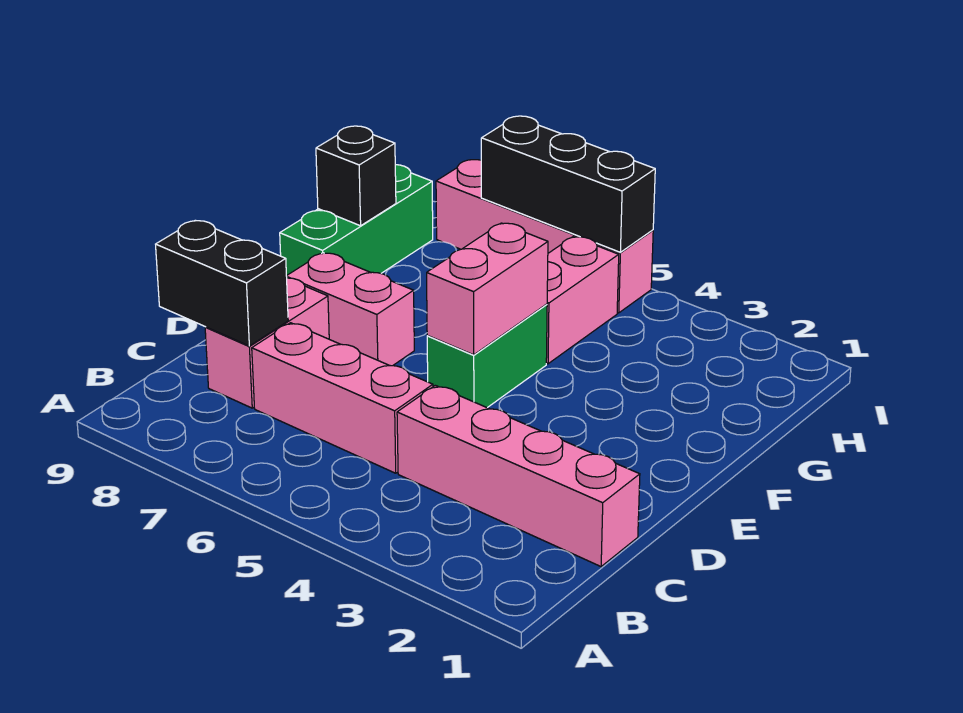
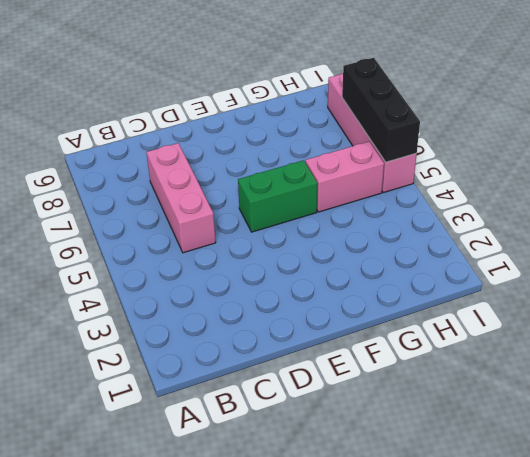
none -> pink brick C1:C4 level 1
none -> pink brick C8:D8 level 1
none -> pink brick E7:E8 level 1

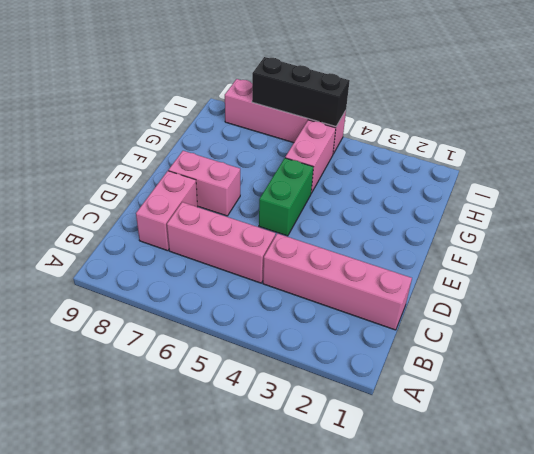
none -> green brick F9:H9 level 1
none -> black brick C8:C9 level 2
none -> pink brick E5:F5 level 2

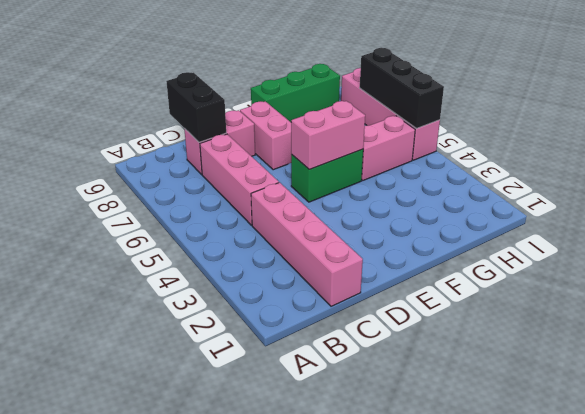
none -> black brick G9 level 2

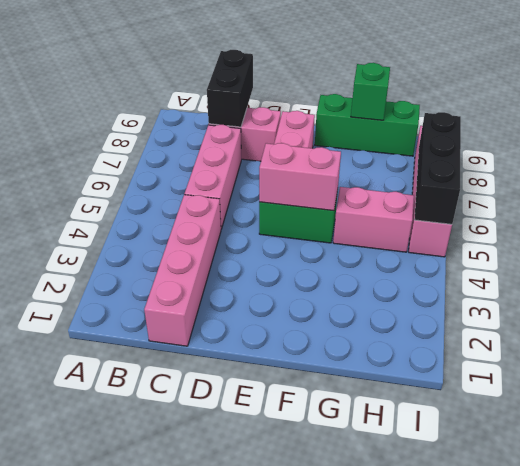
green brick G9 level 2 -> black brick G9 level 2

